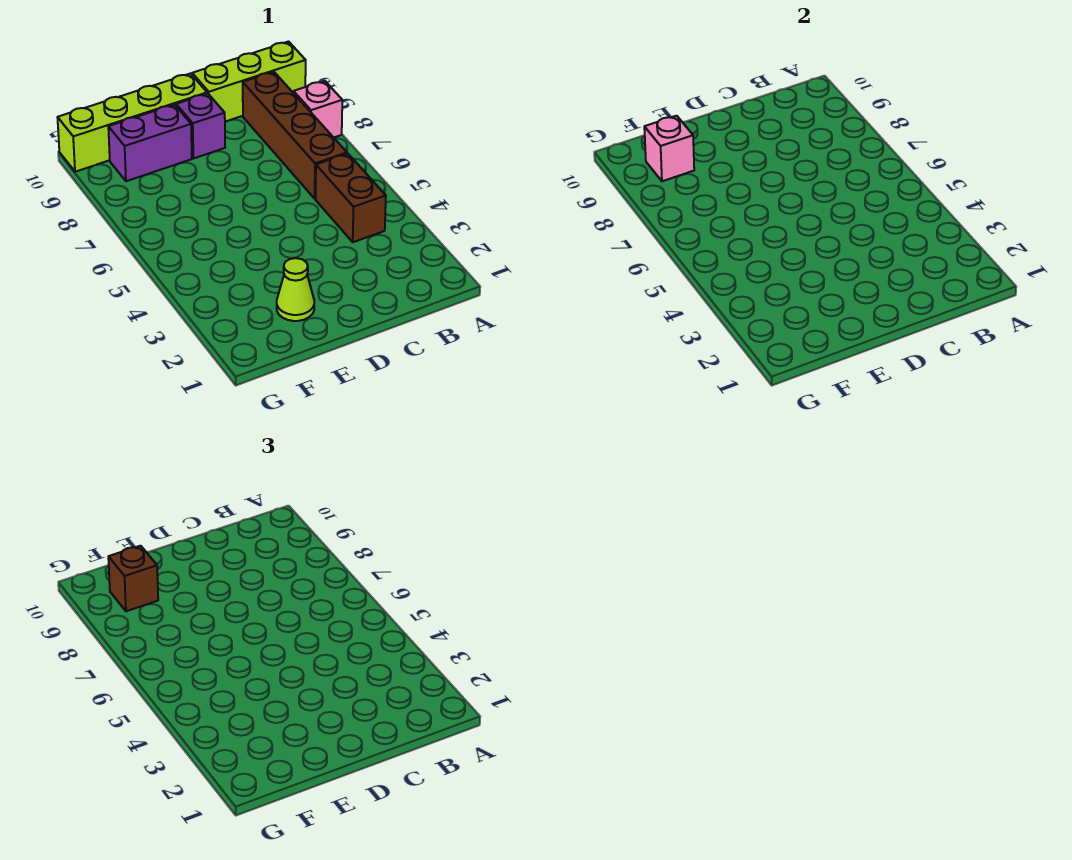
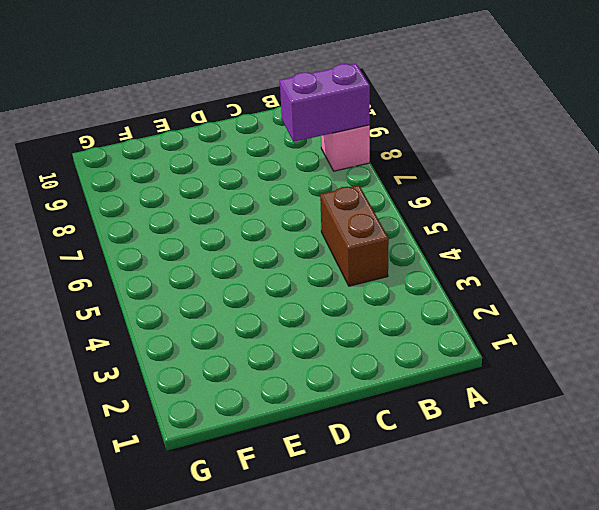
purple brick A8:B8 level 2 -> purple brick E9:F9 level 1
none -> lime brick A10:C10 level 1
none -> brown brick B6:B9 level 1

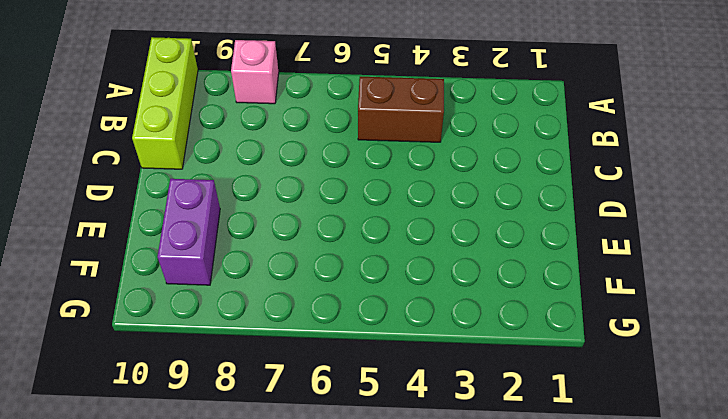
none -> brown brick B6:B9 level 1
none -> purple brick D9 level 1

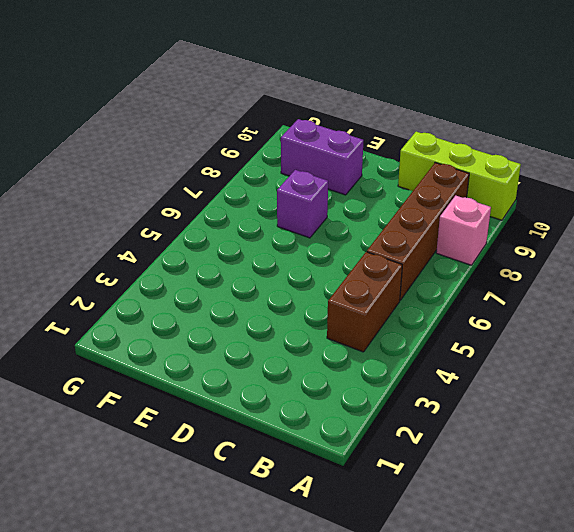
purple brick E7 level 1 -> purple brick D9 level 1
none -> lime brick D10:G10 level 1
none -> lime cone E2 level 1

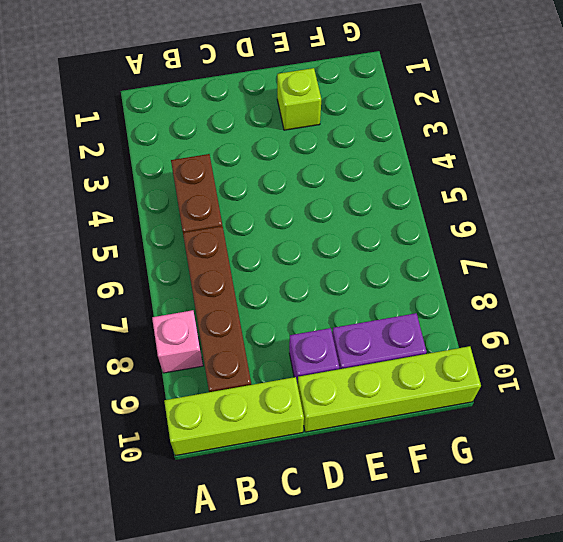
lime brick E2 level 1 -> lime cone E2 level 1
none -> pink brick F9 level 2
none -> brown brick F9 level 3

